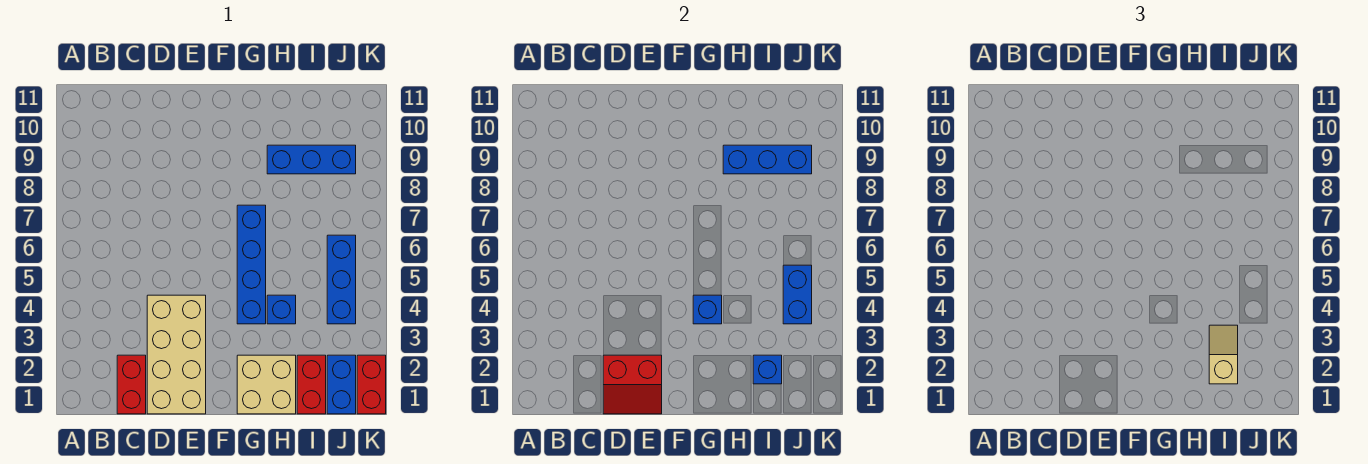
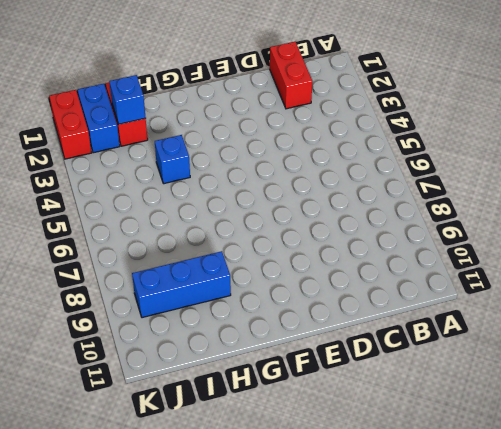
none -> tan brick D1:E4 level 1
none -> tan brick G1:H2 level 1
none -> blue brick G4:G7 level 1

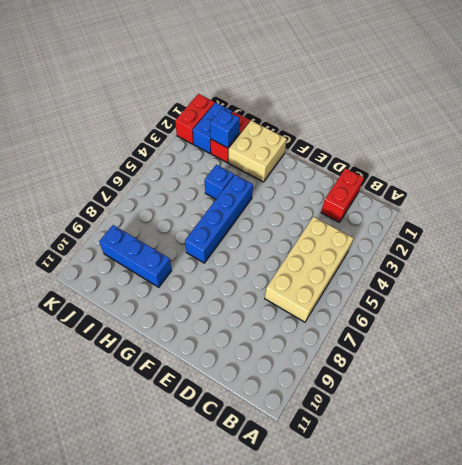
tan brick B4:C7 level 1 -> tan brick D1:E4 level 1
none -> blue brick J4:J6 level 1
none -> red slope D1:E2 level 2 top 2
none -> blue brick G4 level 2

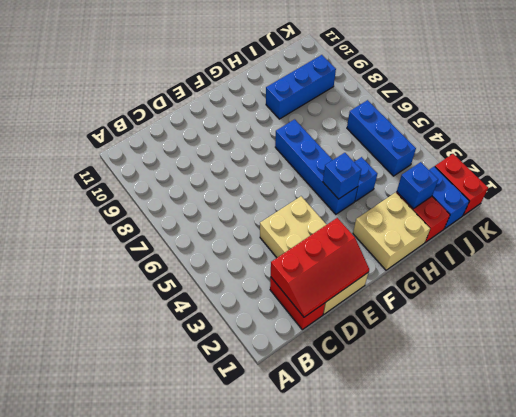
red slope C1:E2 level 2 top 2 -> red slope D1:E2 level 2 top 2
none -> blue brick H9:J9 level 2
none -> blue brick J4:J5 level 2
none -> tan slope I2:I3 level 3 top 2

